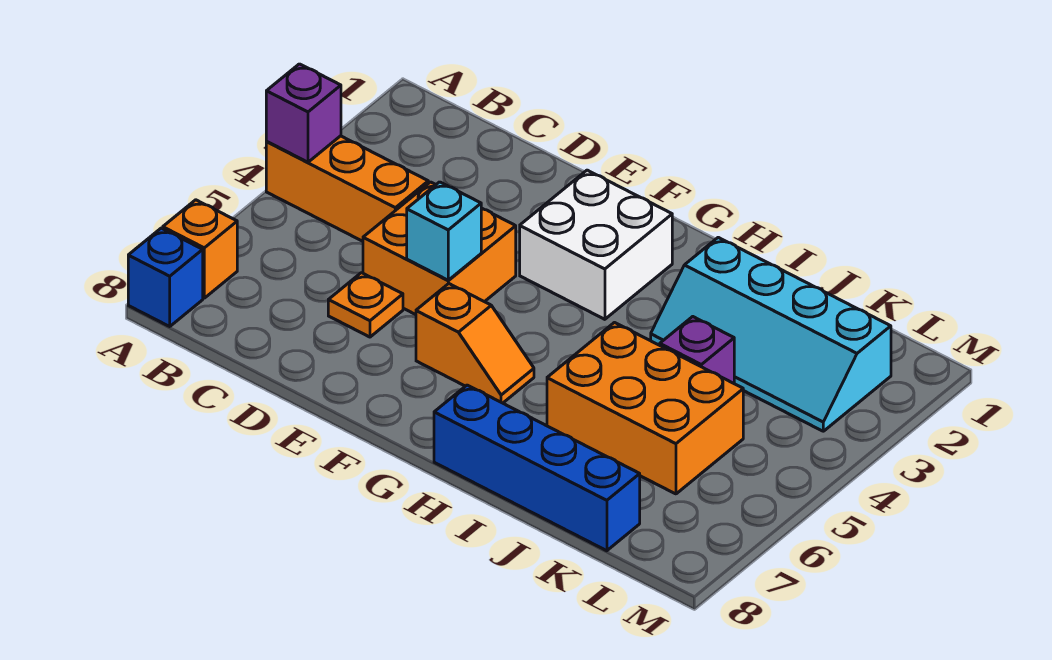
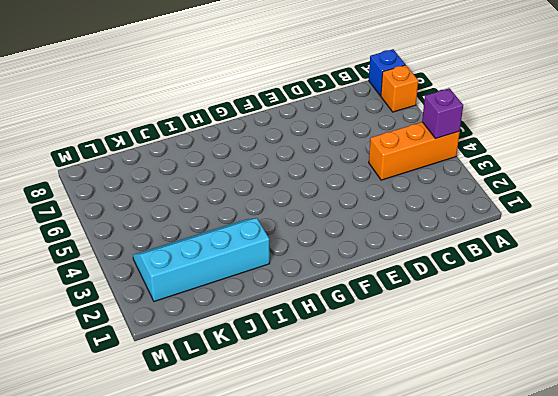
none -> orange brick D4:E5 level 1
none -> orange plate D6 level 1
none -> white brick F2:G3 level 1

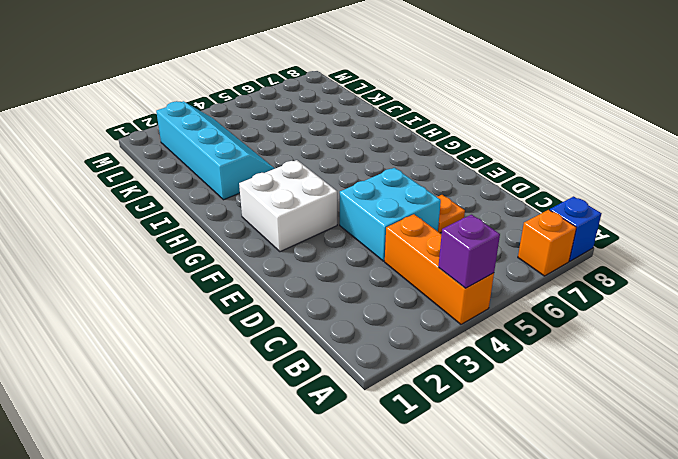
cyan brick D4:E5 level 1 -> orange brick D4:E5 level 1
none -> orange slope F6:G6 level 1 top F
none -> blue brick H8:K8 level 1
none -> orange brick I5:K6 level 1

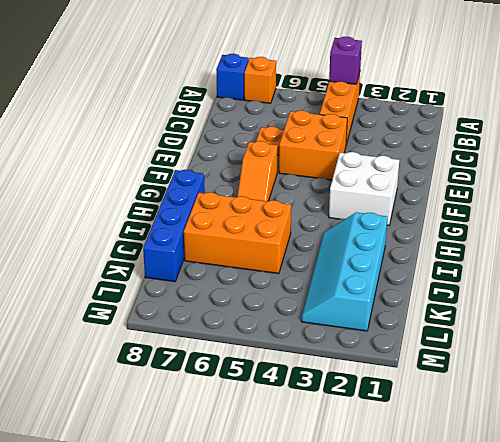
orange brick I5:J7 level 1 -> orange brick I5:K6 level 1
none -> purple brick J4 level 1
none -> cyan brick E5 level 2

